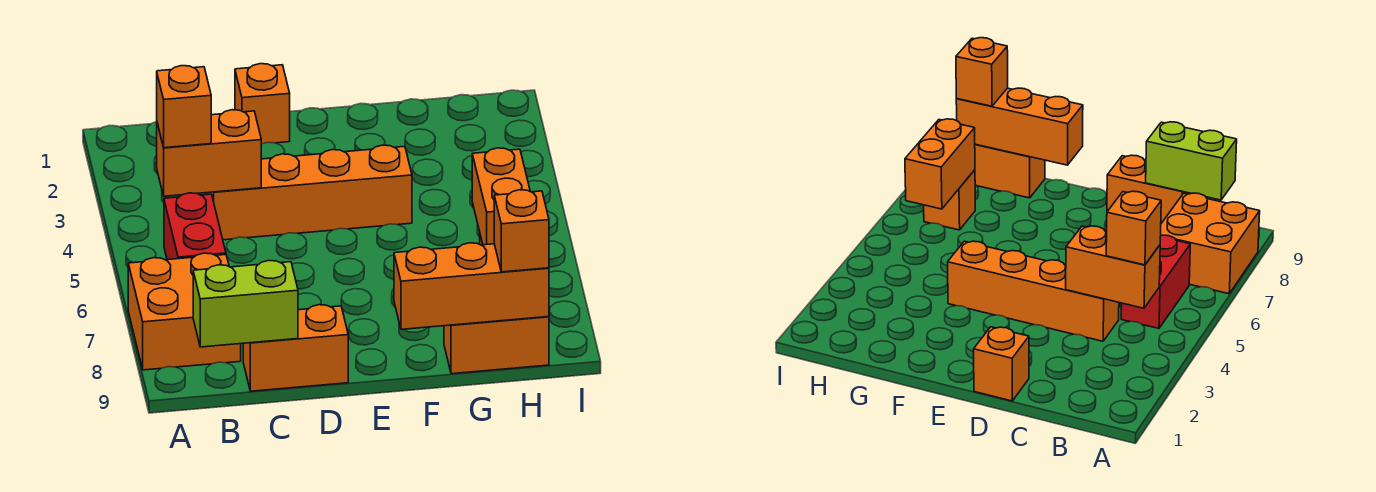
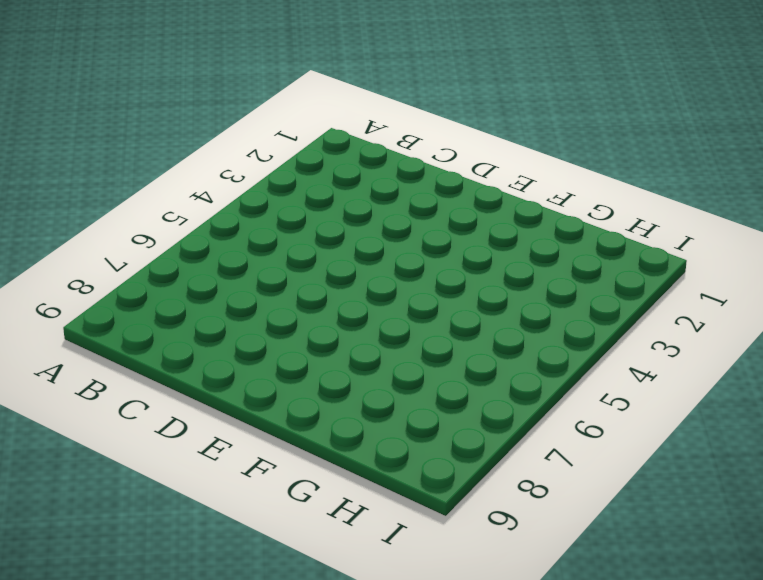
none -> orange brick A7:B8 level 1
none -> red brick B5:B6 level 1
none -> orange brick C4:F4 level 1

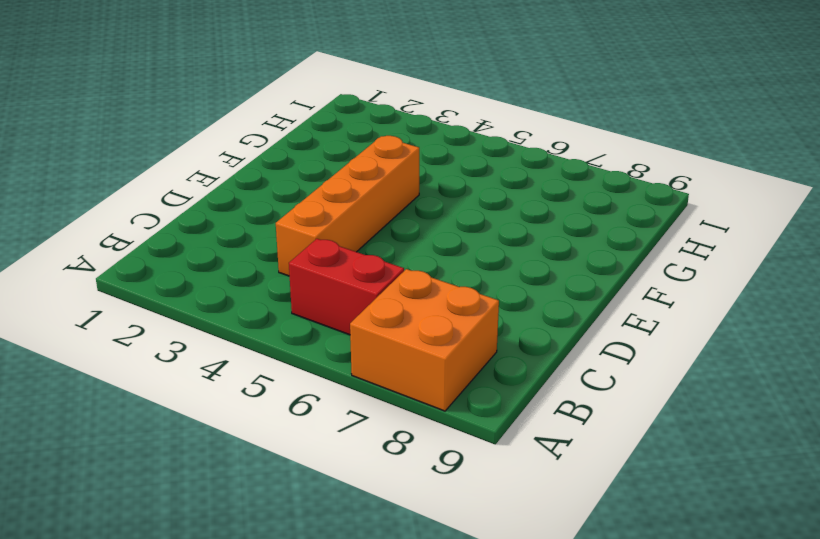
none -> orange brick C9:D9 level 1
none -> orange brick D1 level 1
none -> orange brick G9:H9 level 1

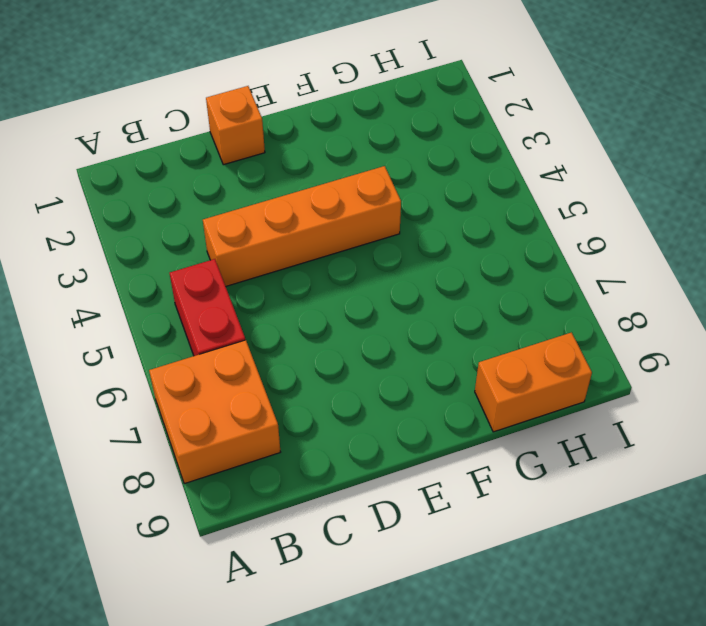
none -> orange brick C9:D9 level 1
none -> orange brick H7 level 1
none -> orange brick B4:C4 level 2

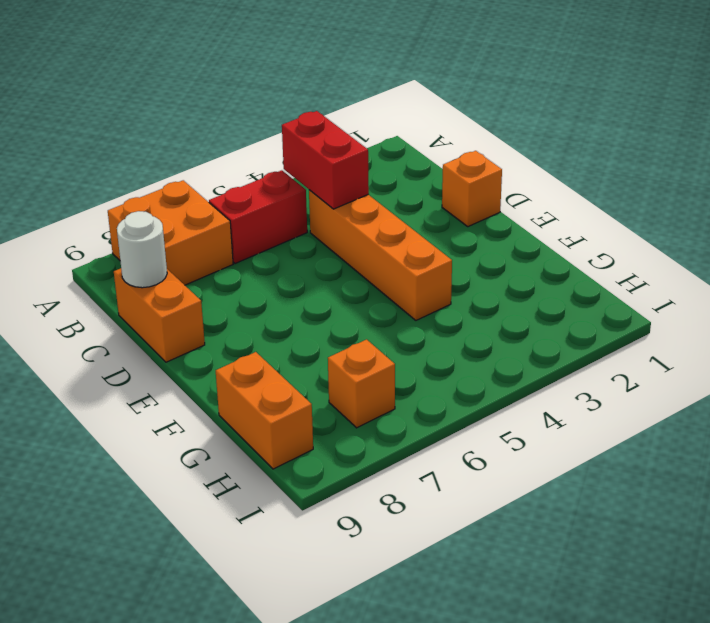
red brick B4:C4 level 2 -> orange brick B4:C4 level 2
white round brick C9 level 2 -> lime brick B9:C9 level 2
none -> orange brick F9:H9 level 2
none -> orange brick H6:H7 level 2
none -> orange brick B4 level 3

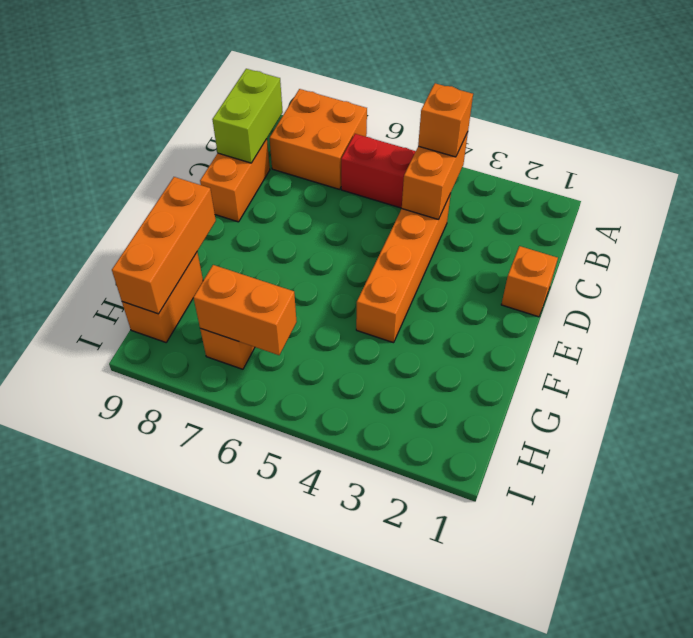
none -> orange brick H9 level 3

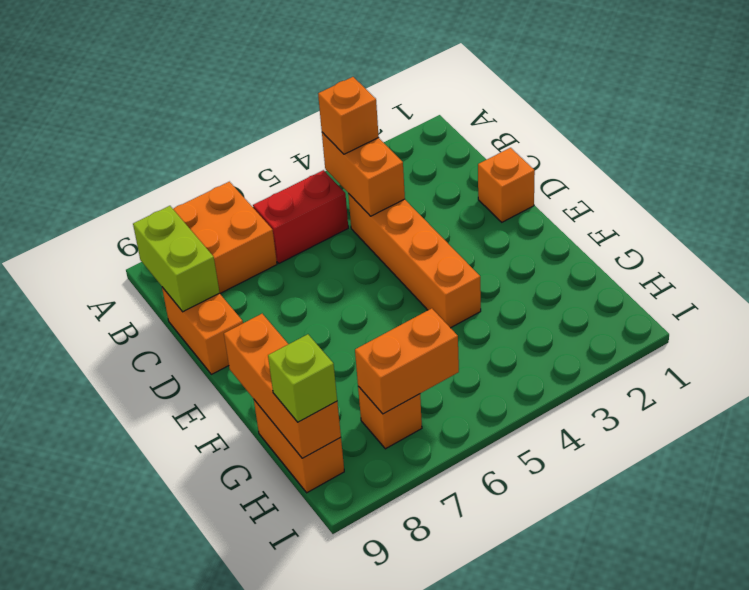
lime brick H9 level 3 -> orange brick H9 level 3

